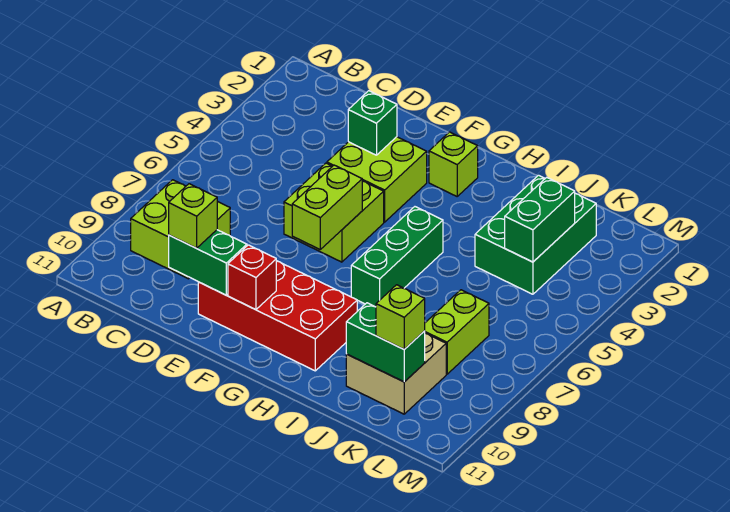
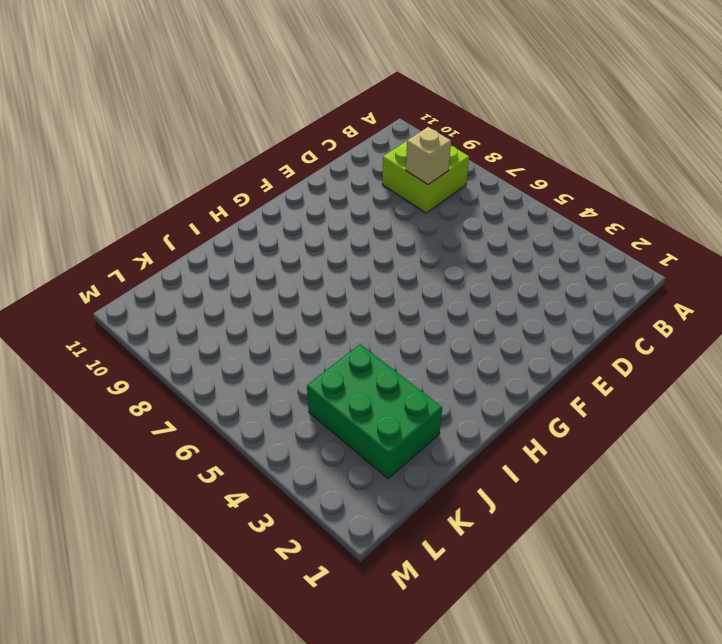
tan brick C8 level 2 -> none
none -> lime brick E3:F4 level 1
none -> lime brick E5:F6 level 1
none -> red brick E9:H10 level 1

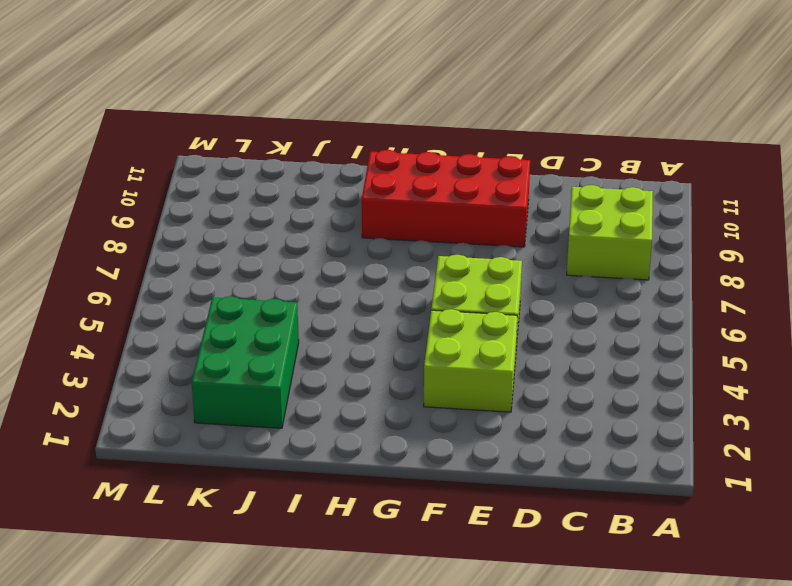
none -> lime brick G2 level 1
none -> green brick H5:H7 level 1
none -> tan brick J9:K10 level 1

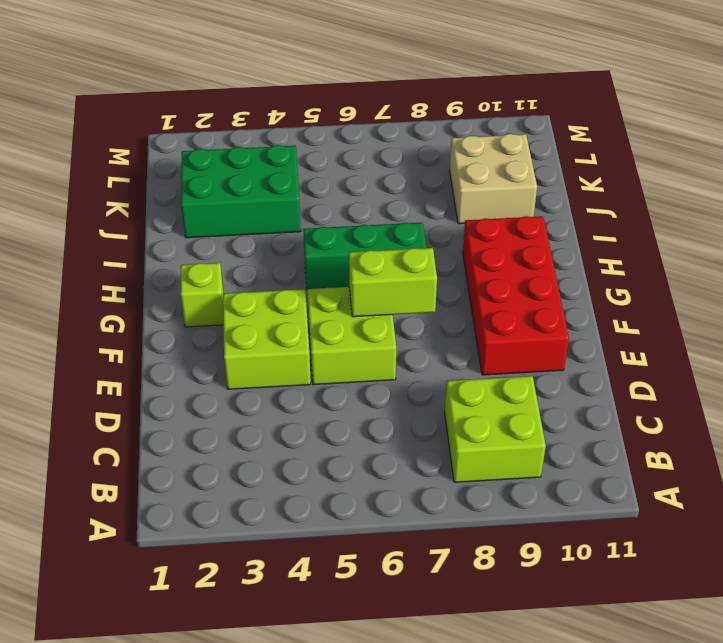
none -> lime brick K7:K8 level 1
none -> green brick D10:E10 level 2
none -> green brick E3 level 2

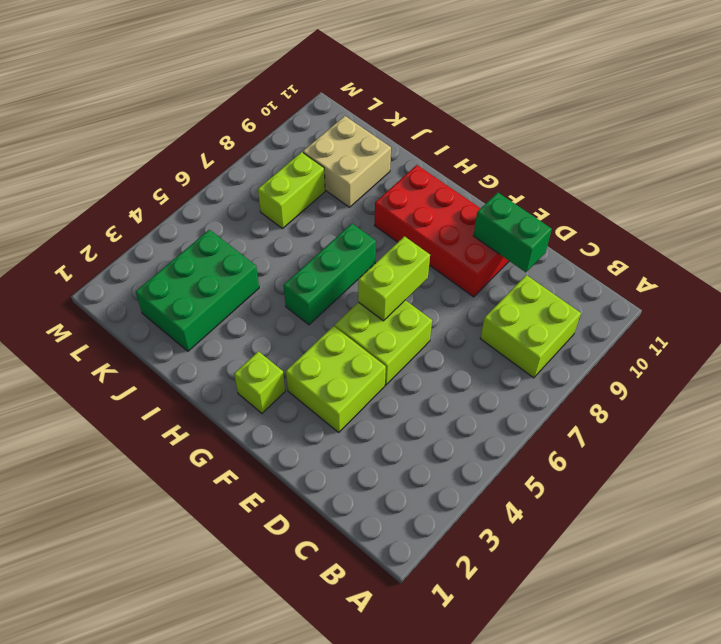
none -> green brick E3 level 2
none -> red brick F10 level 2
none -> green brick J10:K10 level 2

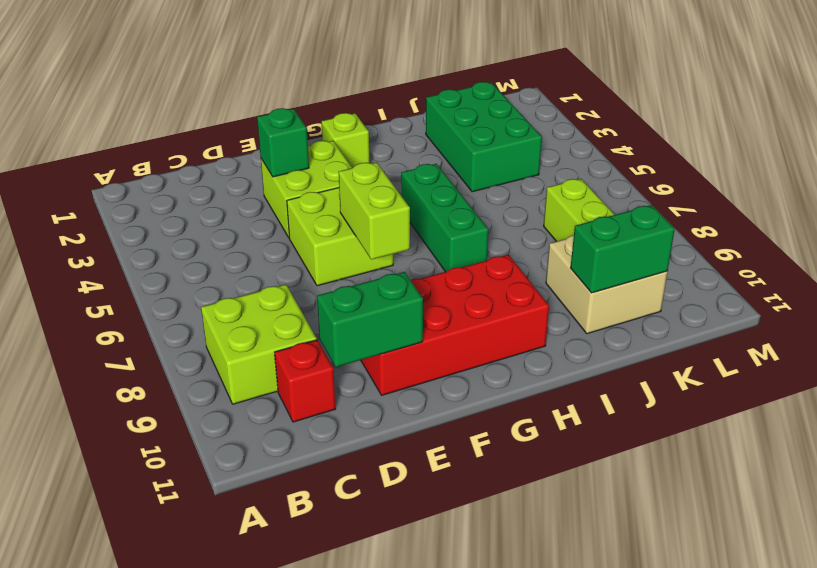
red brick C10 level 1 -> red brick F10 level 2
none -> green brick K3:K4 level 2
none -> lime brick D10 level 3
none -> lime brick K10 level 3

